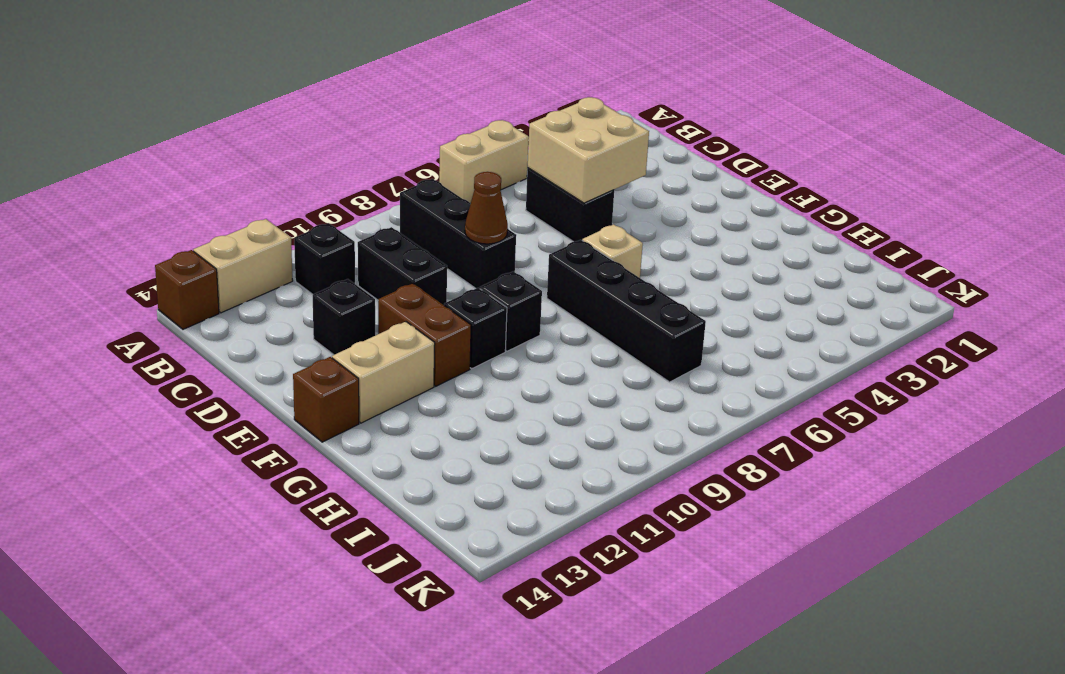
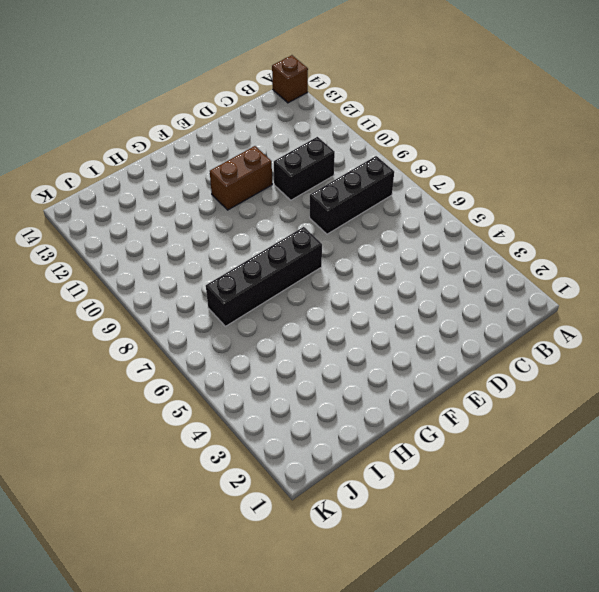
none -> tan brick A5:A6 level 1
none -> tan brick A12:A13 level 1
none -> black brick B11 level 1

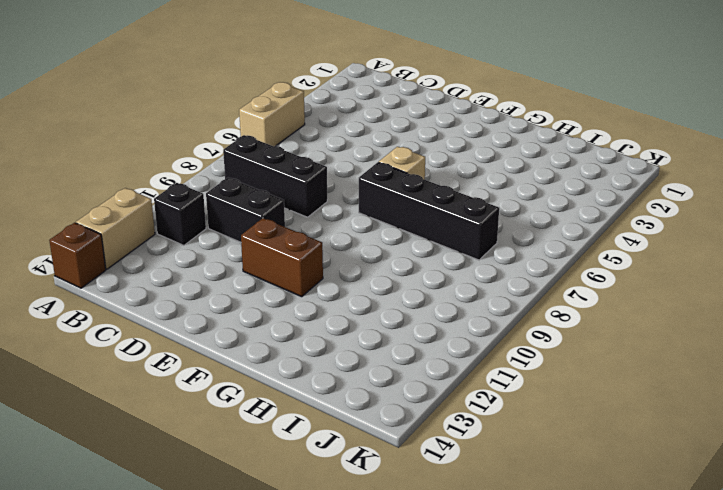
none -> black brick C5:D5 level 1
none -> black brick D12 level 1
none -> black brick F9 level 1

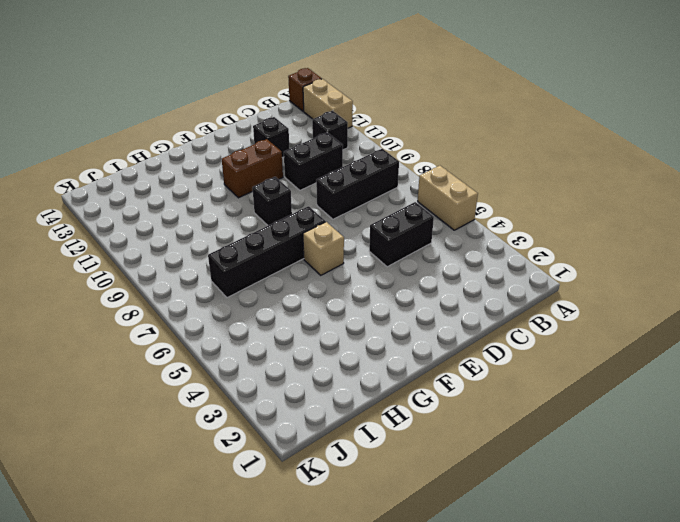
none -> black brick F10 level 1
none -> tan brick F12:F13 level 1
none -> brown brick F14 level 1

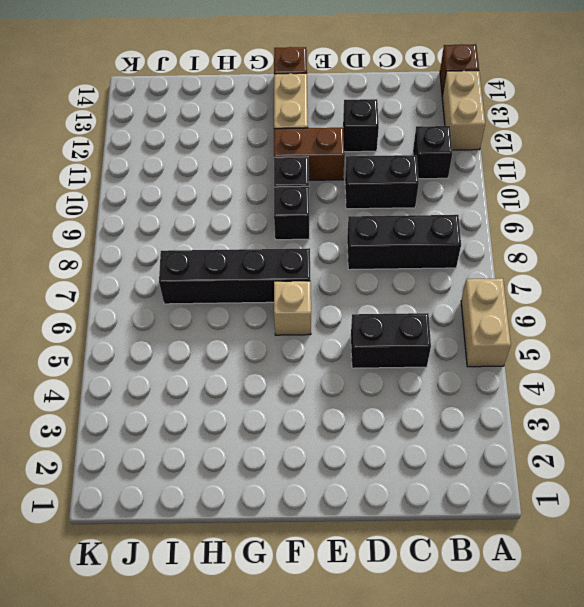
none -> tan brick C4:D5 level 2
none -> brown cone D8 level 2

